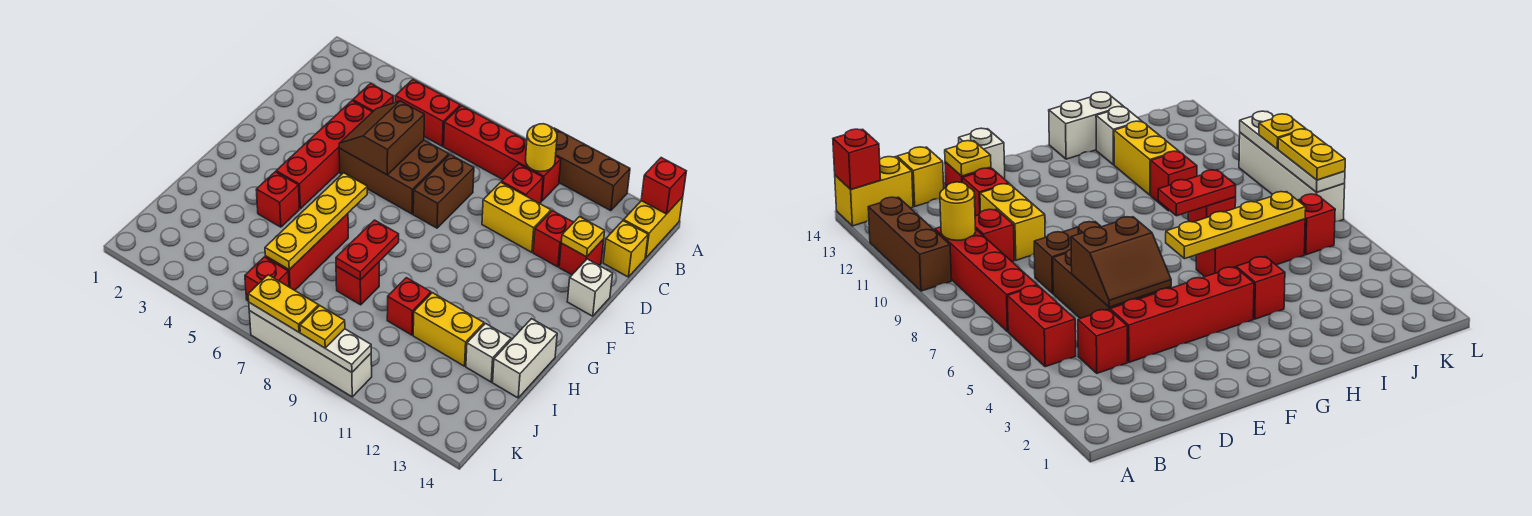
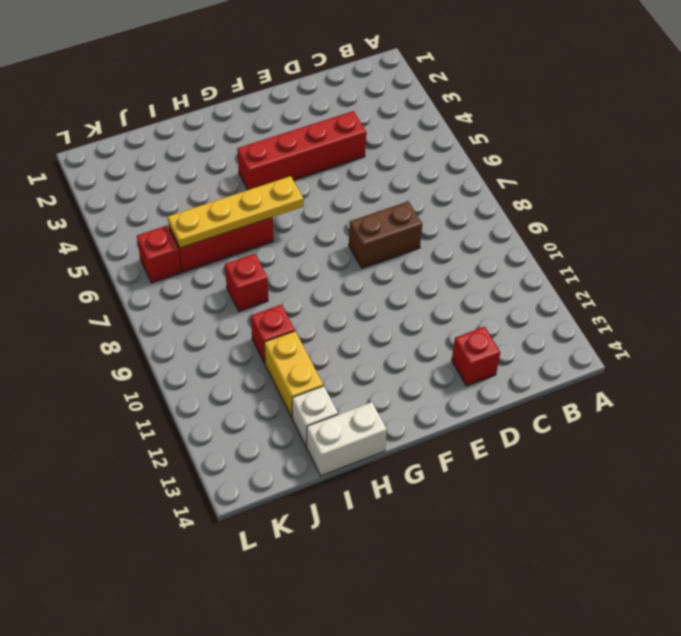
none -> brown brick A10:A12 level 1
none -> yellow brick A14:B14 level 1
none -> red brick B5:B6 level 1
none -> red brick B7:B10 level 1

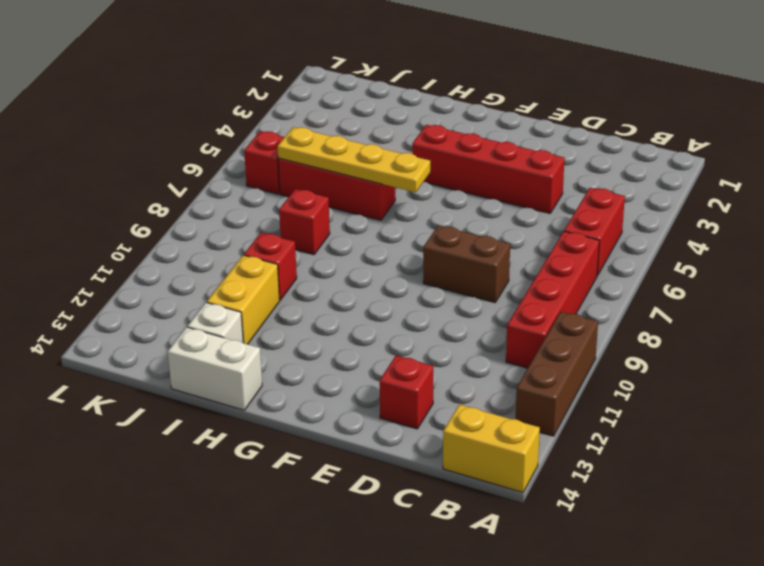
none -> red brick C4 level 1
none -> red brick C10 level 1
none -> yellow brick C14 level 1
none -> brown brick D5:E7 level 1

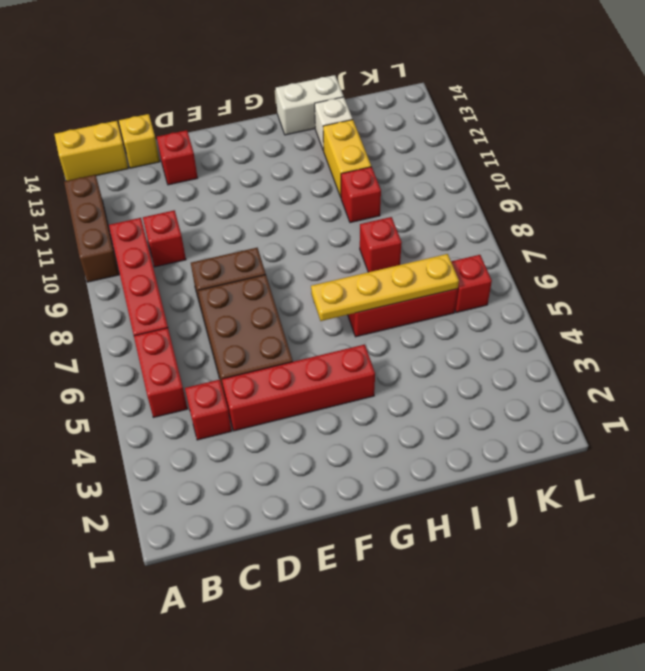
none -> yellow brick D10:D11 level 1
none -> red brick D12 level 1
none -> white brick E14 level 1
none -> red brick H4 level 1

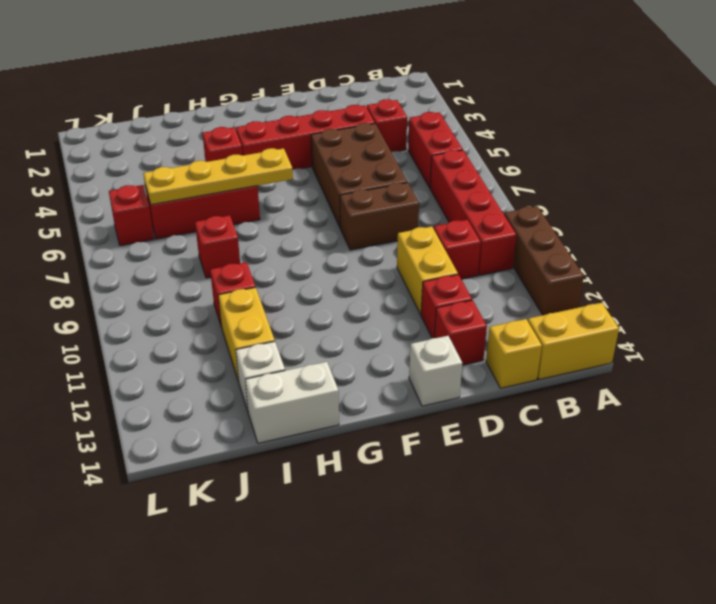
none -> white brick L7:L10 level 1
none -> red brick A14 level 2
none -> yellow round brick B10 level 2
none -> brown slope D5:E6 level 2 top 6

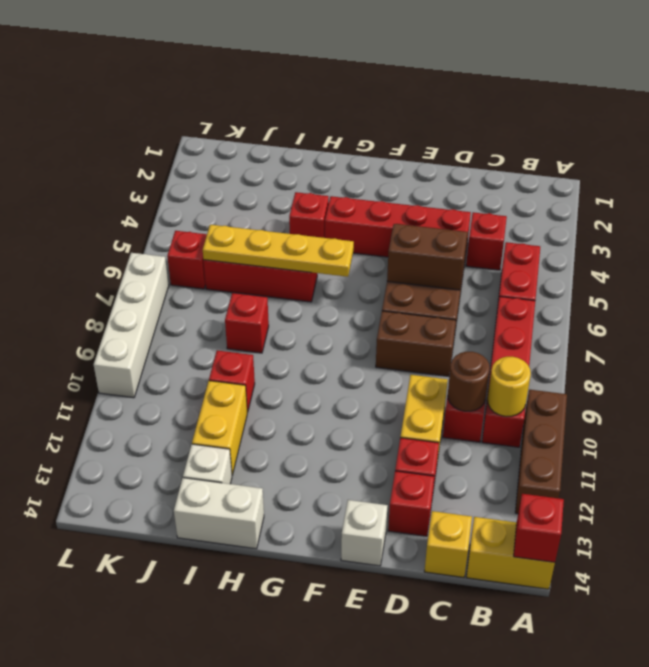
brown round brick C10 level 2 -> none
none -> yellow plate D13 level 2
none -> red plate H8:I8 level 2
none -> white plate L7:L10 level 2
none -> yellow plate L7:L8 level 3

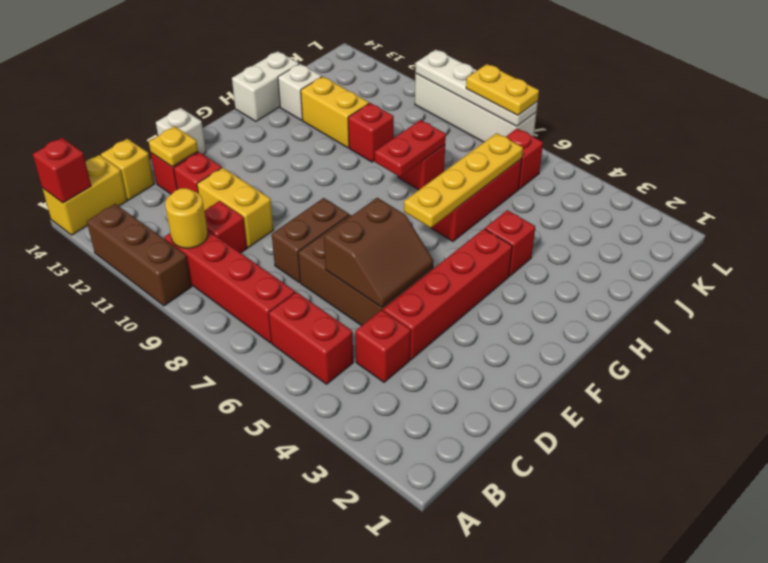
none -> yellow plate L9 level 3

